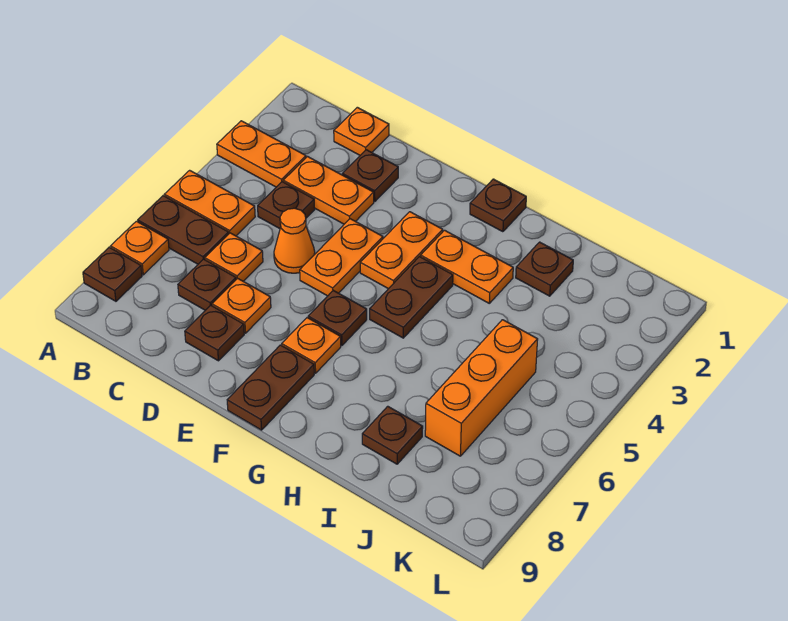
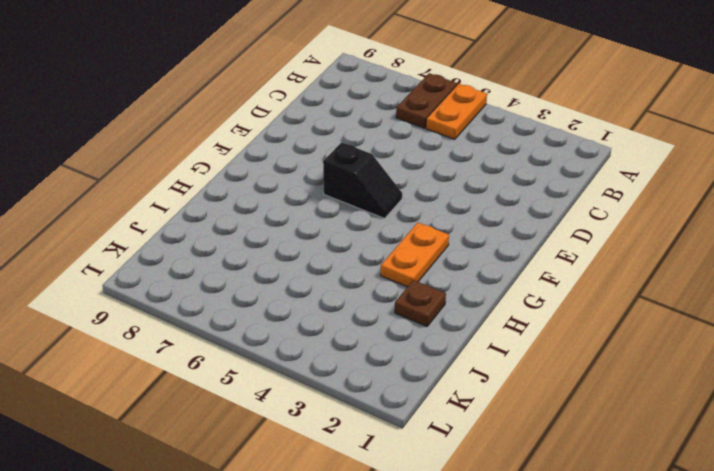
black slope F5:F6 level 1 top 6 -> brown plate F6 level 1
none -> orange plate A3:B3 level 1
none -> orange plate A7 level 1
none -> brown plate A8 level 1

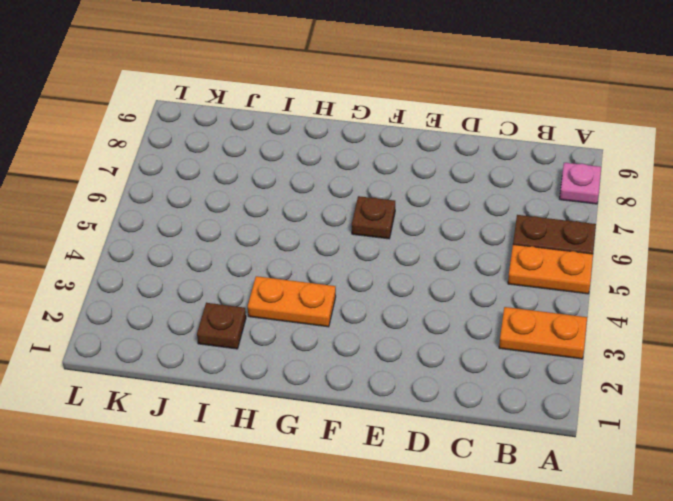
pink plate A8 level 1 -> brown plate A8 level 1
none -> orange plate A7 level 1
none -> orange plate C1 level 1
none -> orange plate C3:D3 level 1

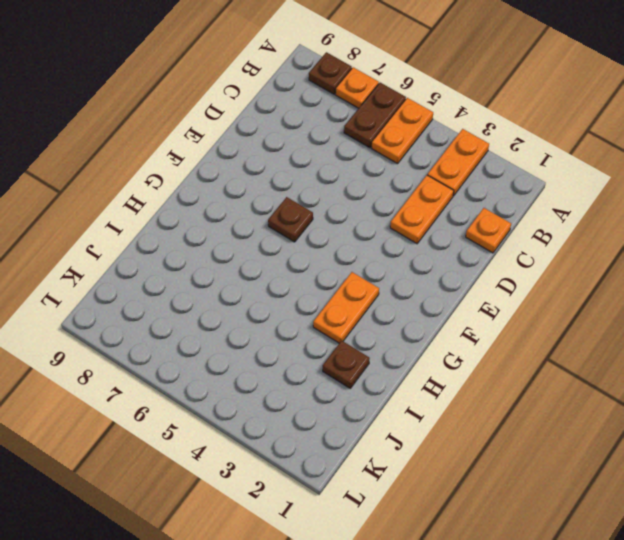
none -> brown plate C4 level 1
none -> orange plate C6 level 1
none -> brown plate C7 level 1

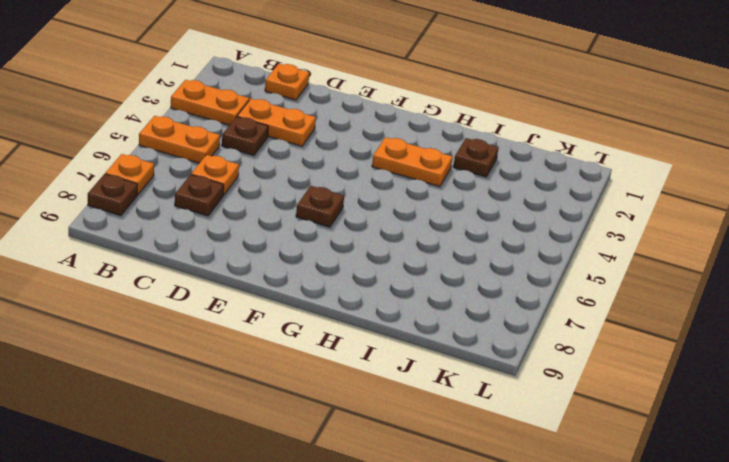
none -> brown plate A6:B6 level 1
none -> brown plate D2 level 1
none -> orange cone D5 level 1

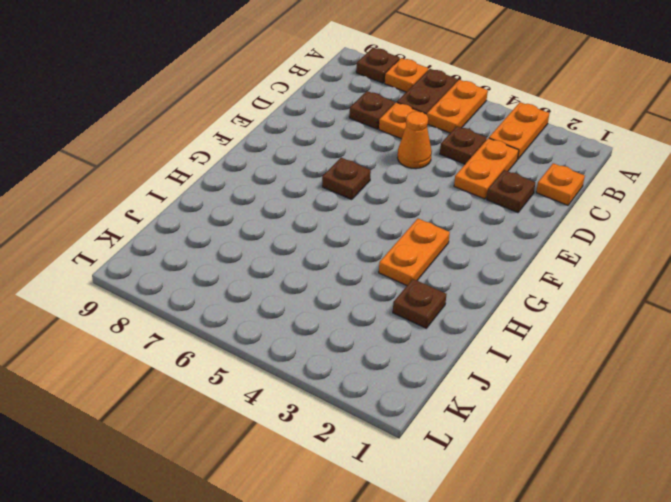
none -> orange plate D7 level 1
none -> brown plate D8 level 1
none -> orange plate E4:E5 level 1

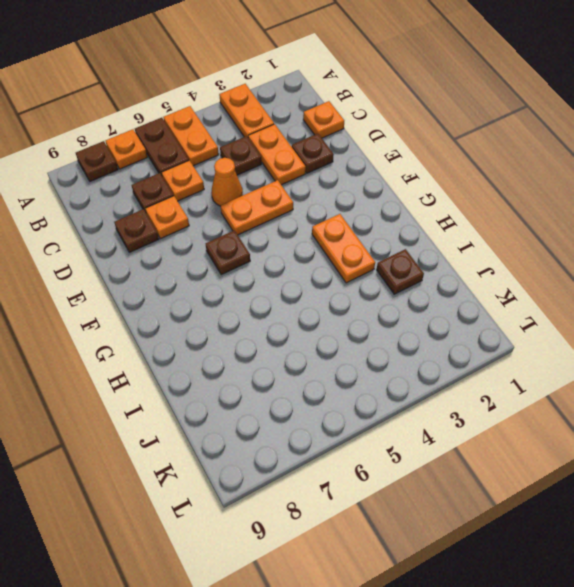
none -> orange plate F3:F4 level 1
none -> orange plate F7 level 1
none -> brown plate F8:F9 level 1

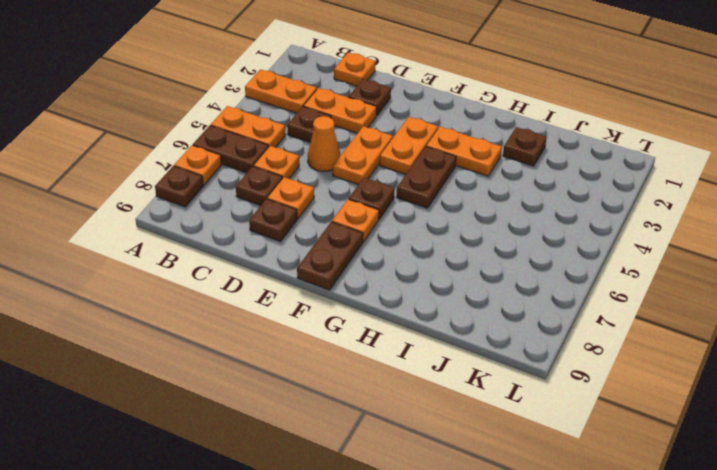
none -> brown plate G1 level 1
none -> brown plate I8 level 1
none -> orange brick J5:J7 level 1

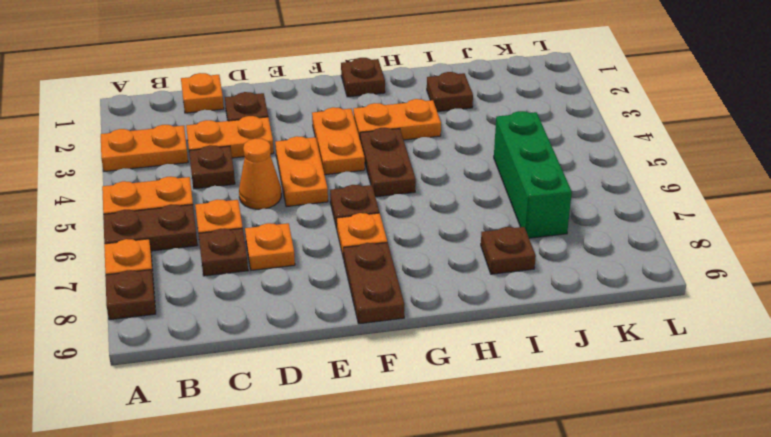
green brick J5:J7 level 1 -> orange brick J5:J7 level 1
none -> brown plate D8 level 1

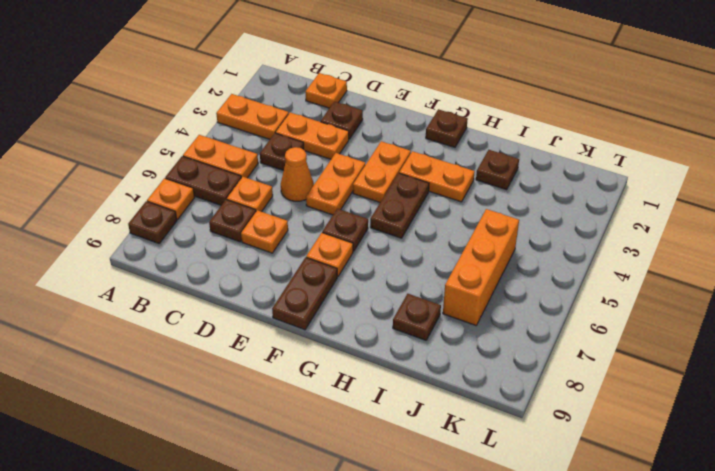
none -> brown plate D8 level 1

